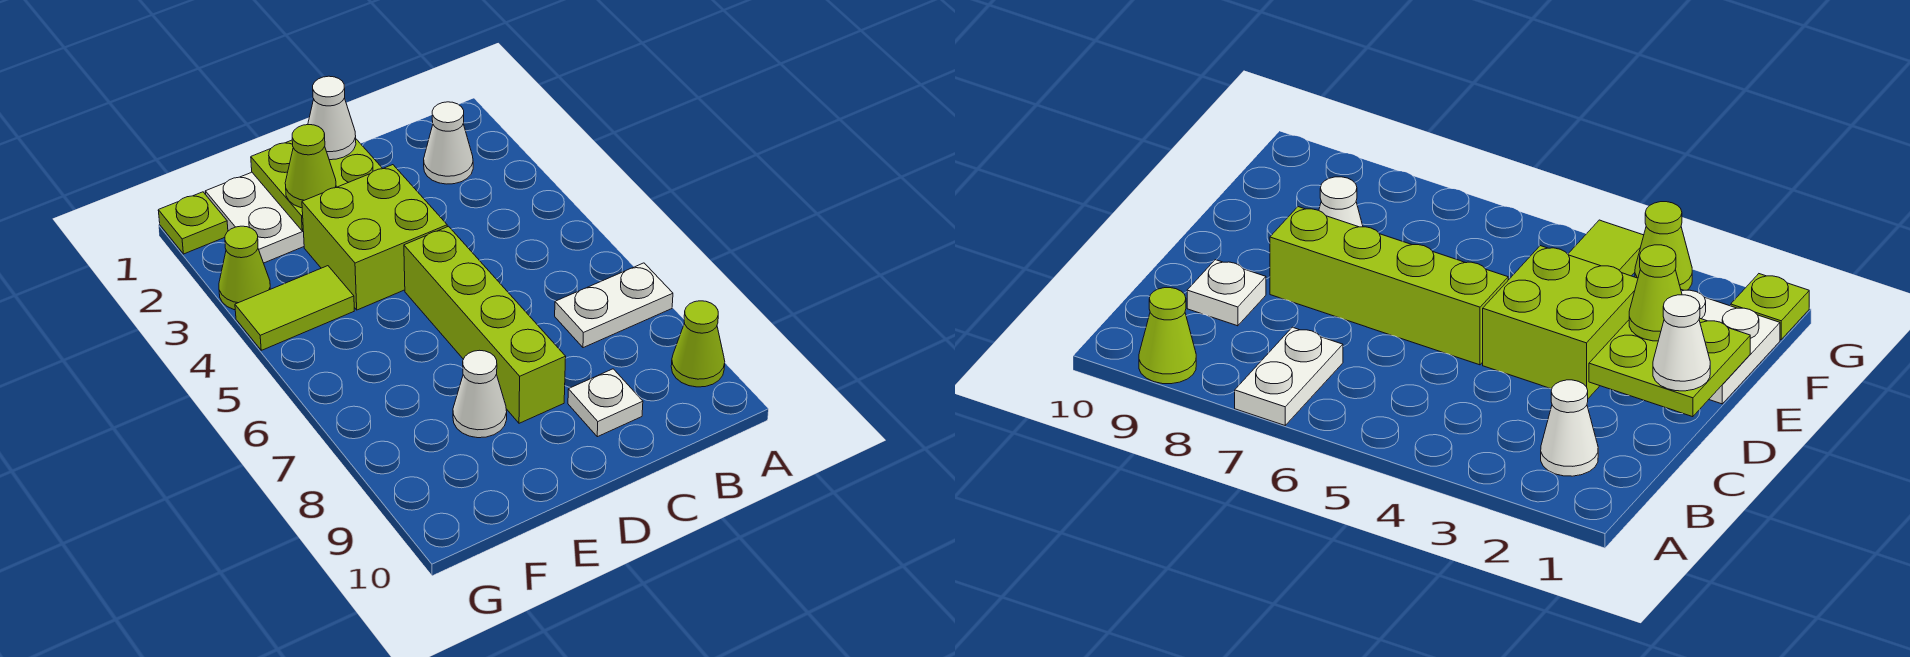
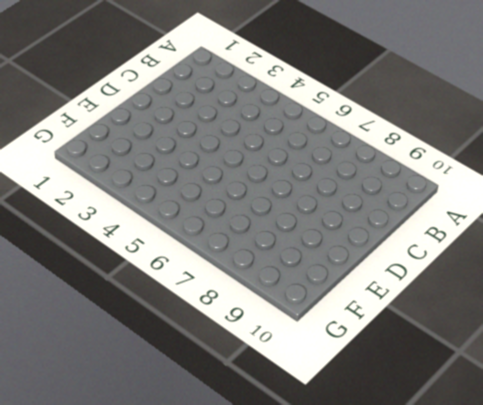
none -> white plate A7:B7 level 1
none -> lime cone A9 level 1
none -> white cone B2 level 1

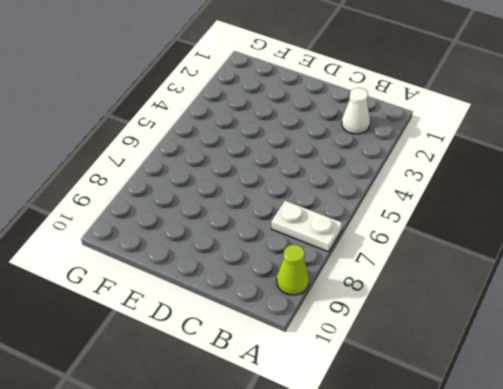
none -> white plate C9 level 1
none -> lime brick D3:E4 level 1
none -> lime brick D5:D8 level 1

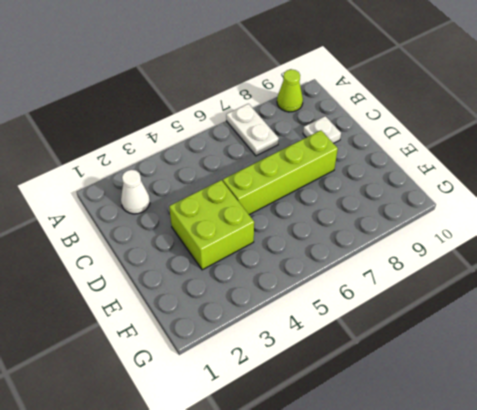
none -> white plate E1:F2 level 1
none -> white cone E8 level 1
none -> lime tile F4:G4 level 1

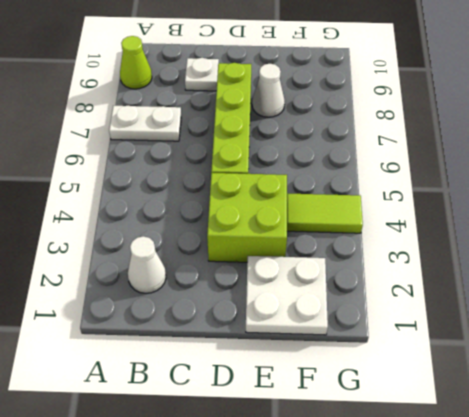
none -> lime plate G1 level 1
none -> lime cone G3 level 1
none -> lime plate D1:E2 level 2

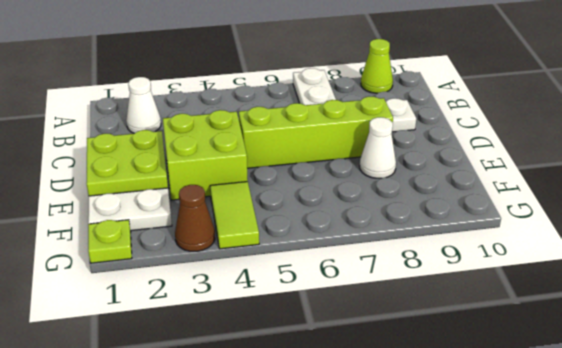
brown cone G3 level 1 -> lime cone G3 level 1
none -> white cone D1 level 3
none -> lime cone E2 level 3

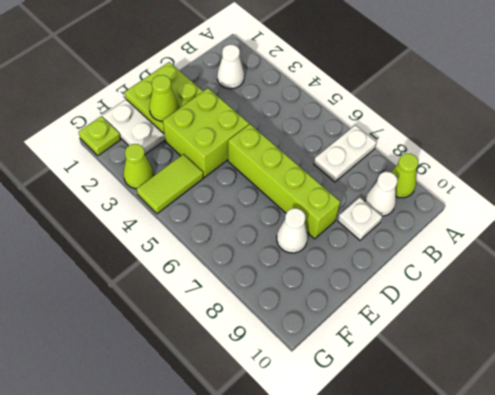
white cone B9 level 1 -> white cone D1 level 3

